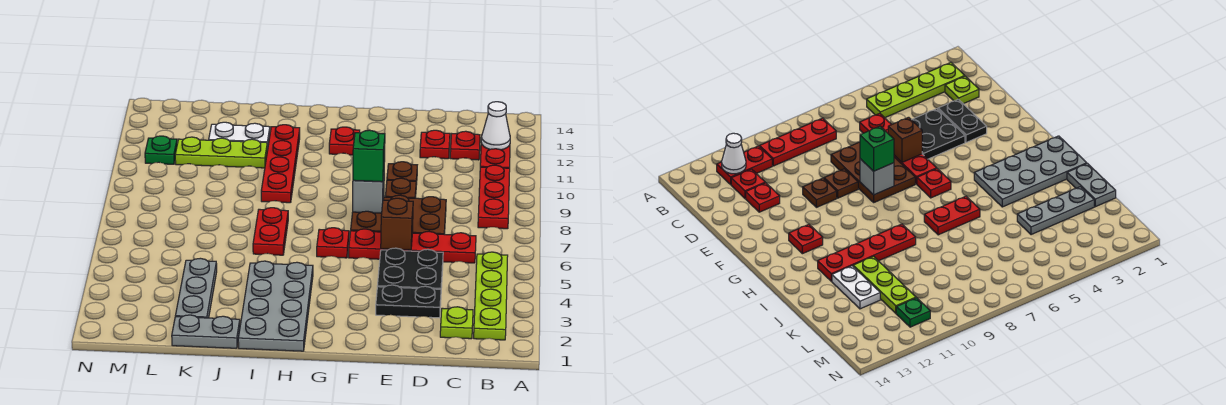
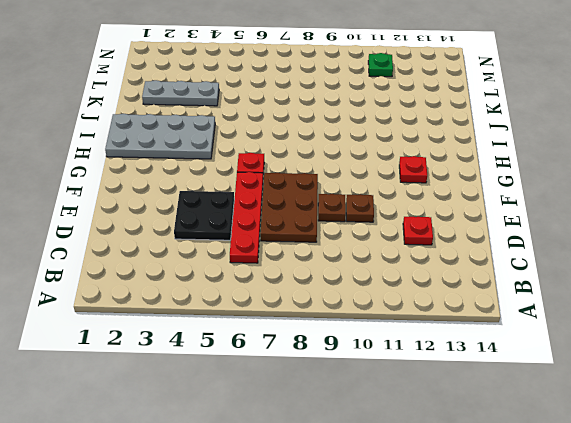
none -> lime plate B2:B5 level 1
none -> red plate B8:B10 level 1
none -> red plate B11:B12 level 1

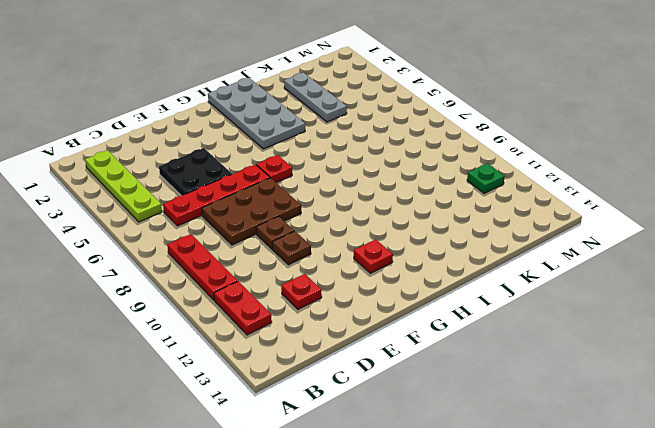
none -> lime plate C2 level 1
none -> red plate C12 level 1
none -> black plate D3:E3 level 1

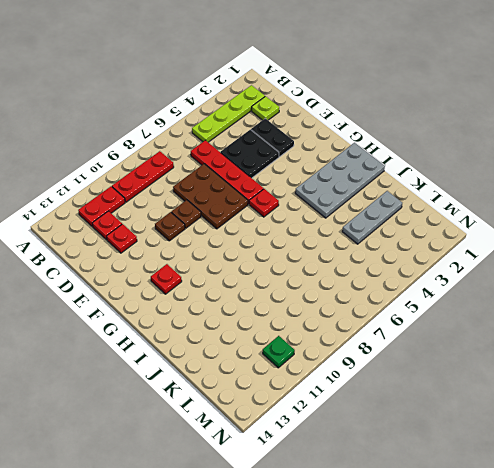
none -> red plate I6:I7 level 1
none -> red plate I9:I12 level 1
none -> grey plate J1:K1 level 1

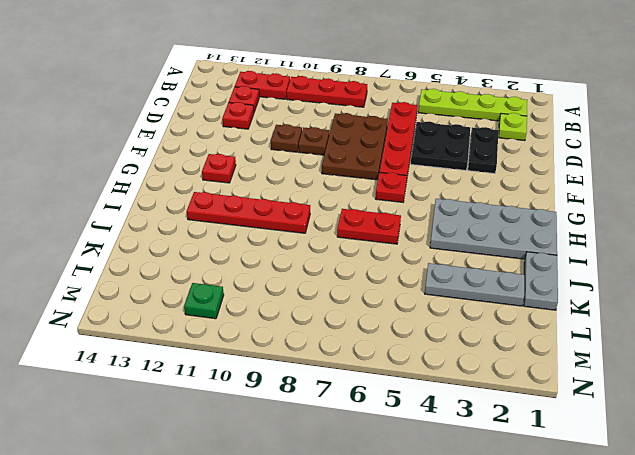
none -> lime plate J11:L11 level 1
none -> white plate J12:K12 level 1
none -> white cone B12 level 2

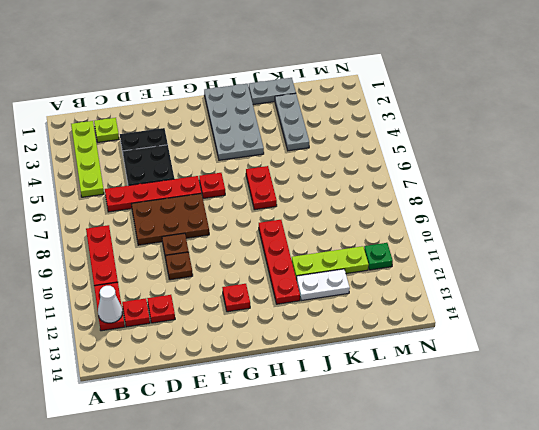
none -> brown brick E6 level 2
none -> grey brick F8 level 2
none -> green brick F8 level 3

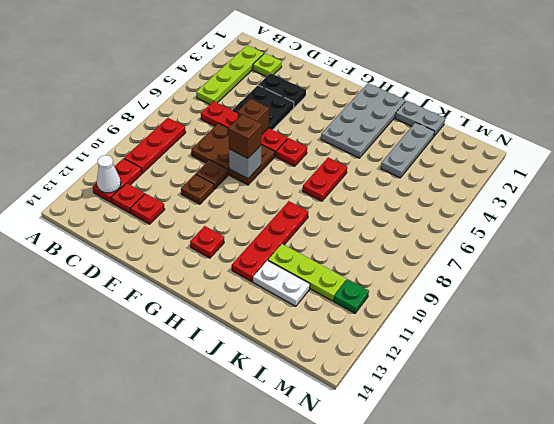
brown brick F8 level 3 -> green brick F8 level 3

